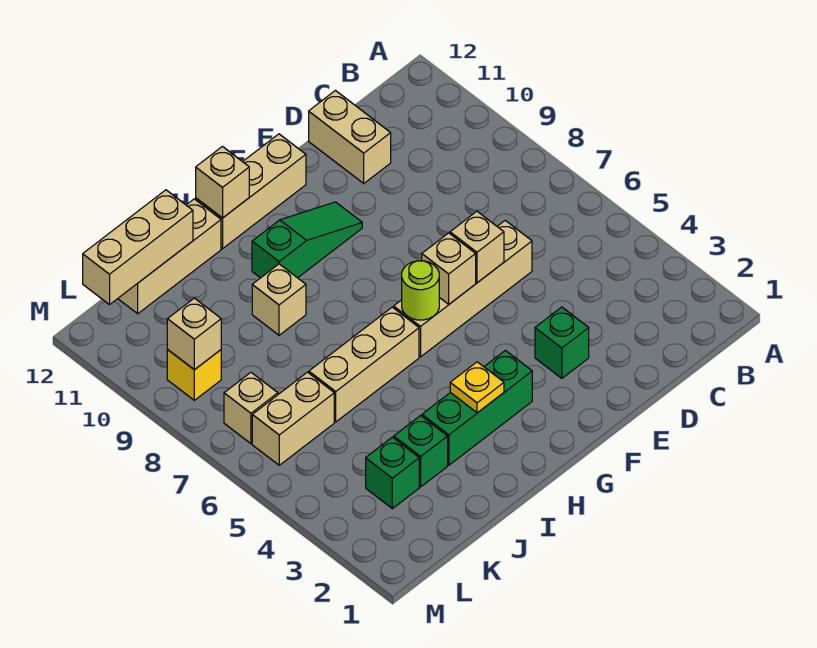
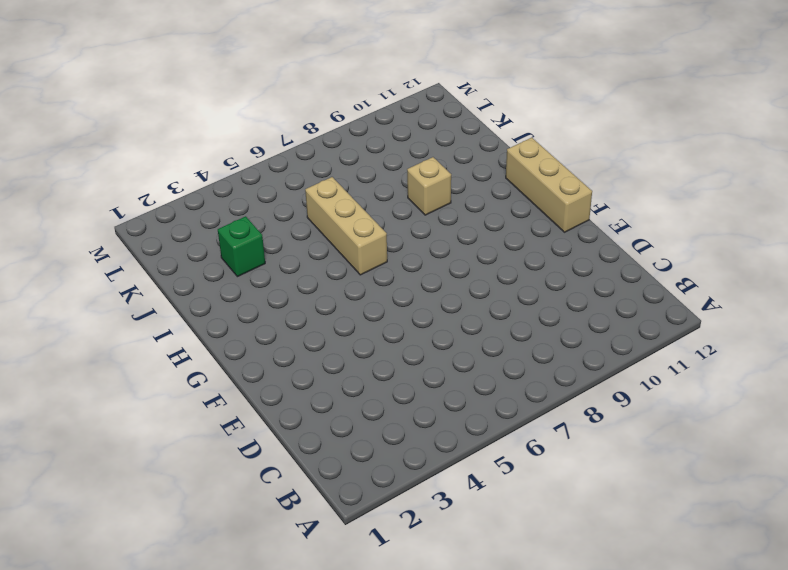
none -> tan brick D6:G6 level 1
none -> tan brick D11:D12 level 1
none -> green brick E3 level 1

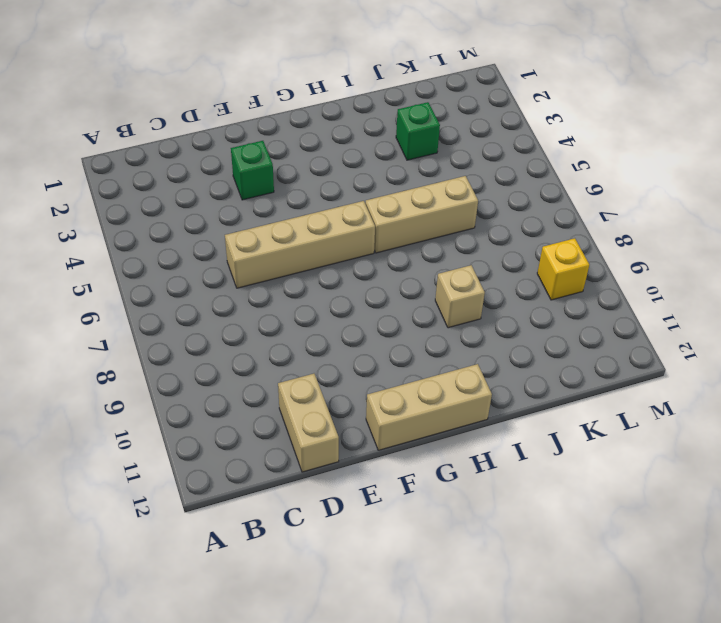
none -> green slope F10:H10 level 1 top H
none -> green brick G3:I3 level 1
none -> tan brick I12:K12 level 1

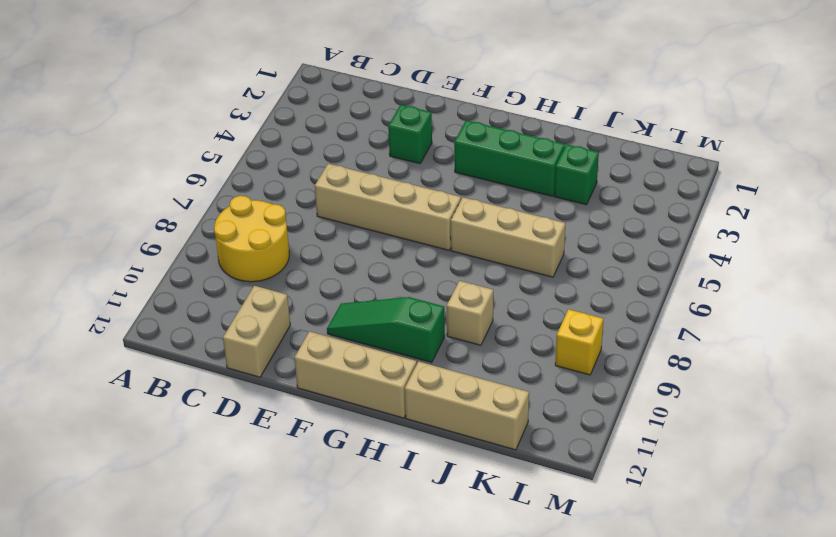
yellow round brick B8:C9 level 1 -> none
none -> green brick K3 level 1
none -> tan brick K6:L6 level 1
none -> tan brick L7 level 1

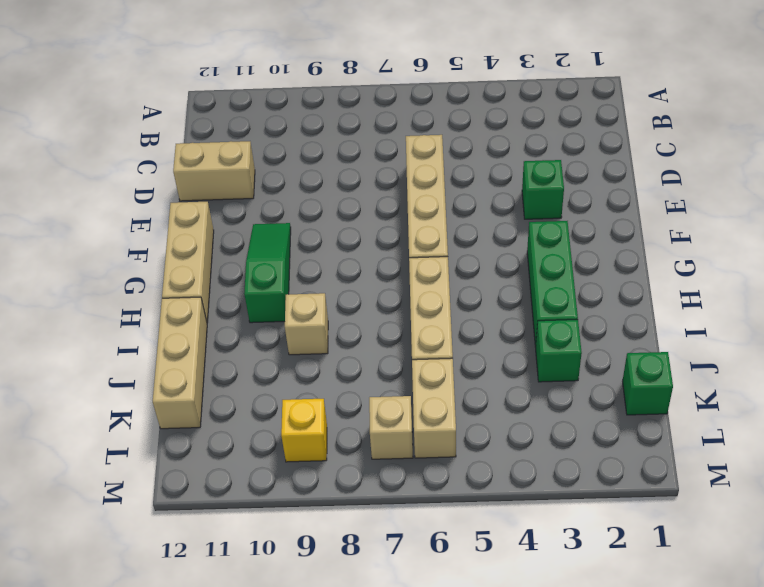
green brick K1 level 1 -> green brick K3 level 1
none -> tan brick E6 level 2
none -> tan brick F6 level 2
none -> lime round brick G6 level 2

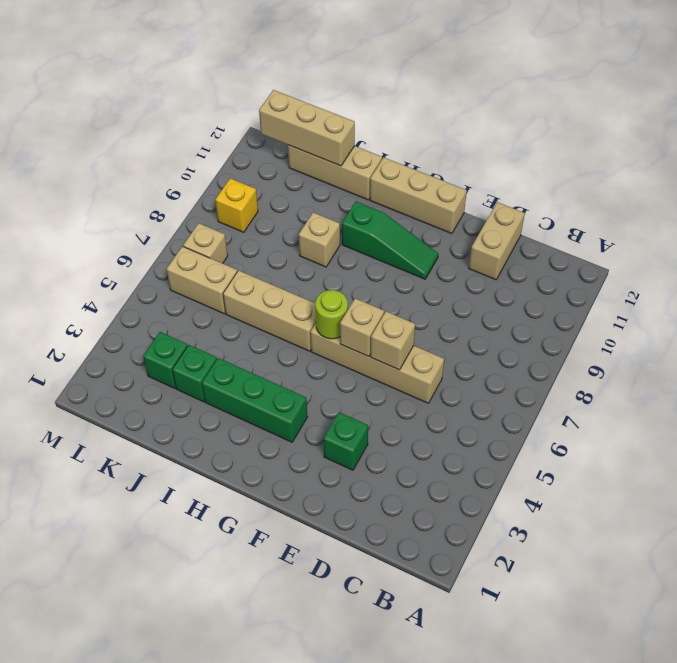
none -> yellow plate H3 level 2
none -> tan brick H12 level 2
none -> tan brick L9 level 2

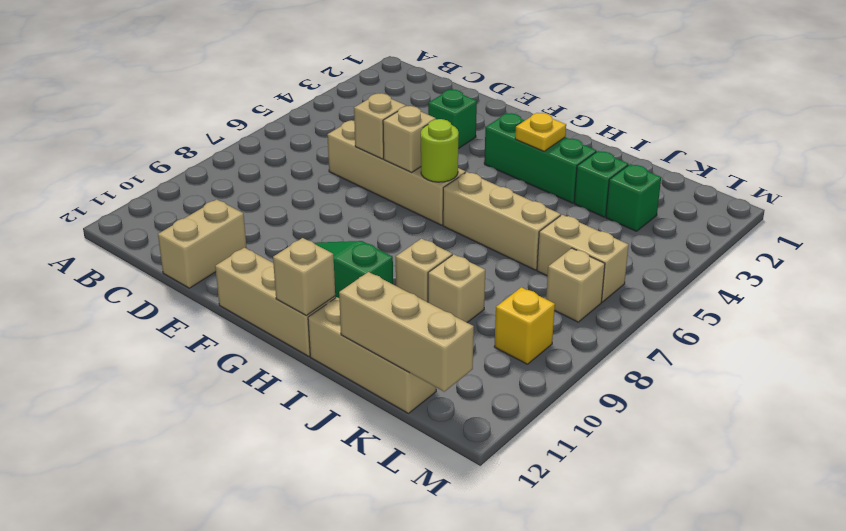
tan brick J9 level 1 -> tan brick L9 level 2

